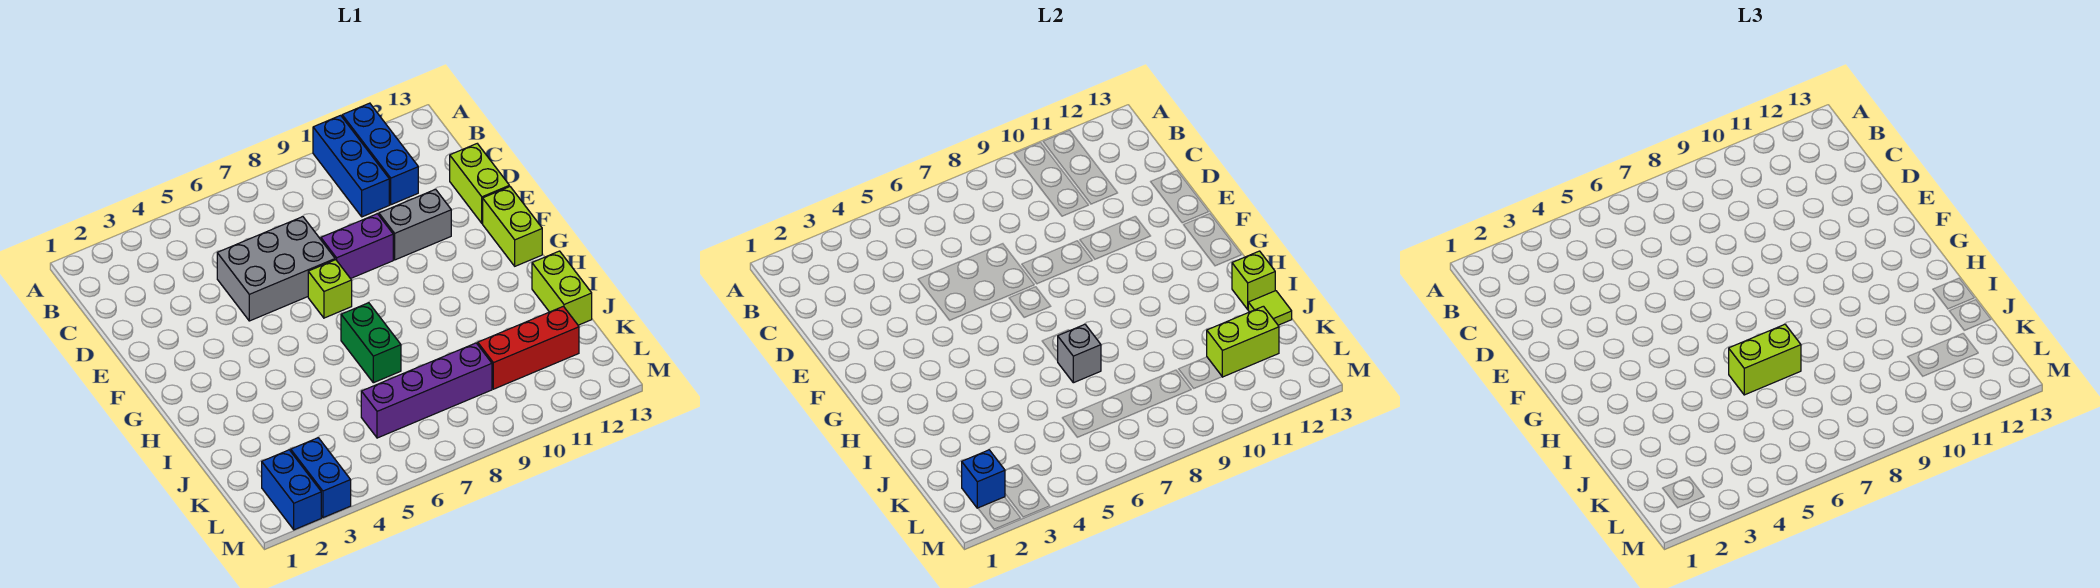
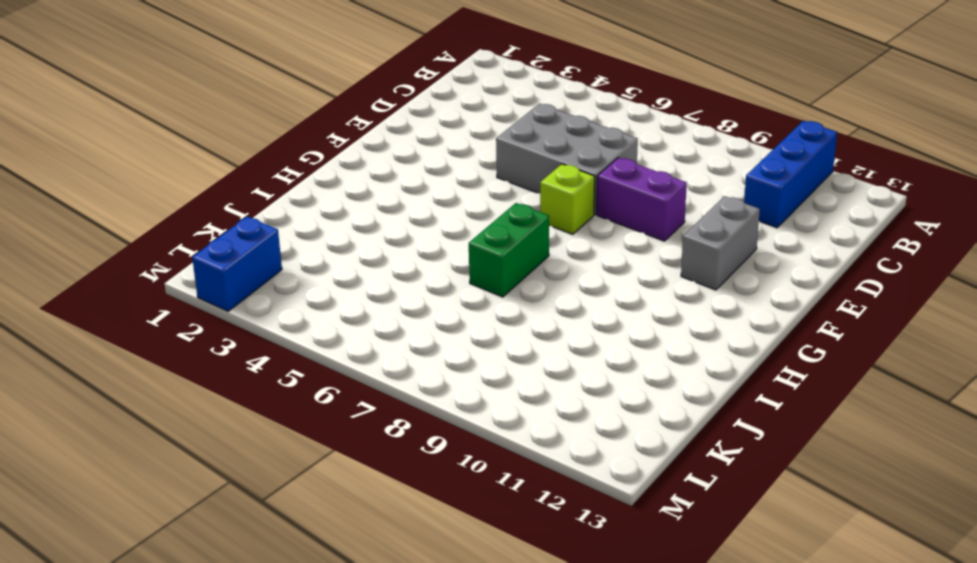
grey brick E11:F11 level 1 -> grey brick E10:E11 level 1
none -> blue brick A10:C10 level 1
none -> lime brick D13:E13 level 1
none -> lime brick F13:G13 level 1

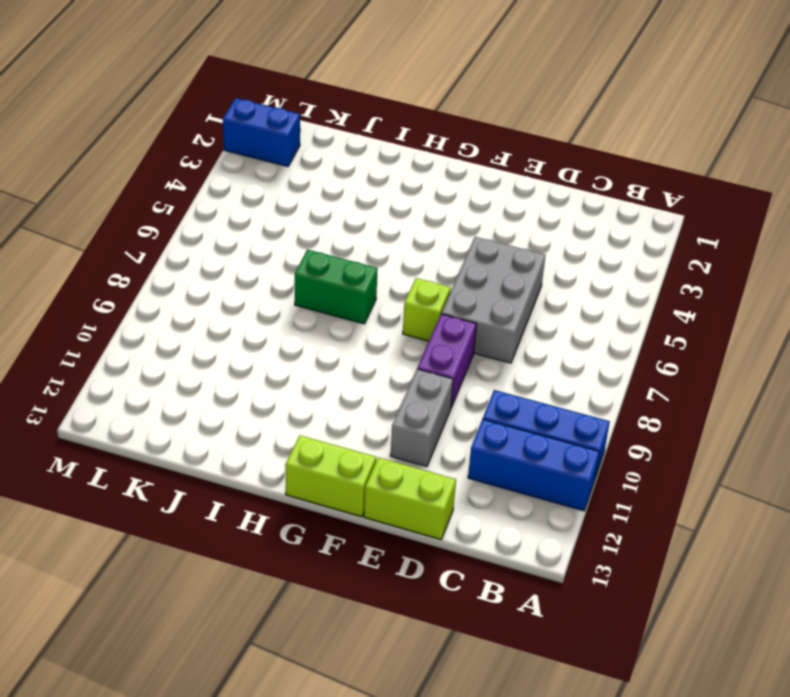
none -> lime brick I13:J13 level 1
none -> purple brick K6:K9 level 1
none -> red brick K10:K12 level 1

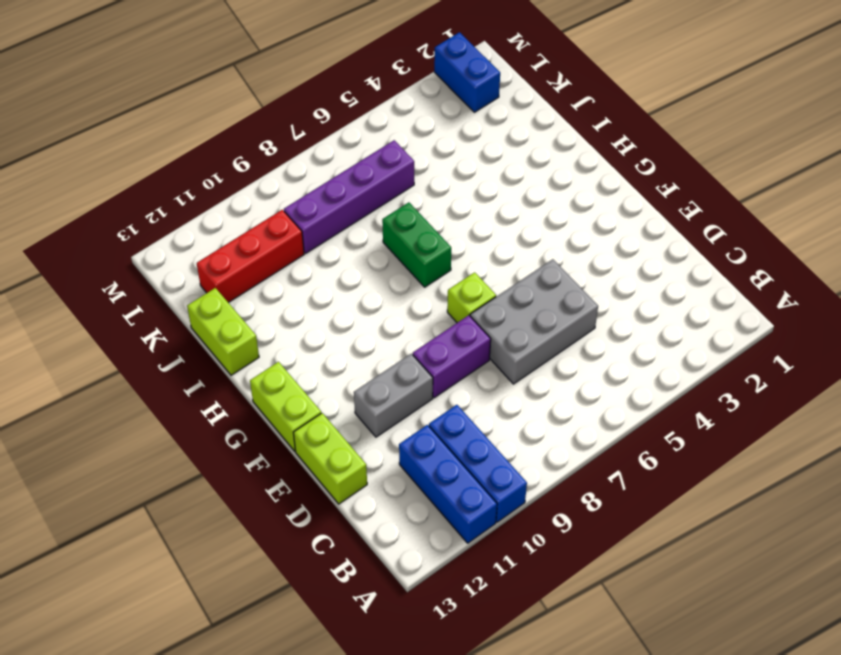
none -> blue brick L3:M3 level 1
none -> grey brick I7 level 2
none -> lime brick I13 level 2

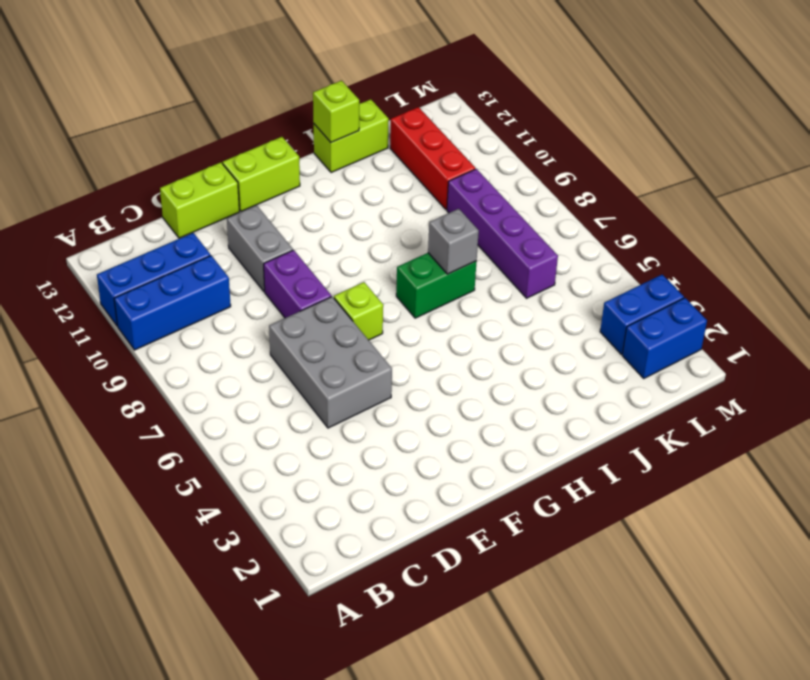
none -> lime tile J13 level 2
none -> lime brick K11:K12 level 2
none -> blue brick L2 level 2

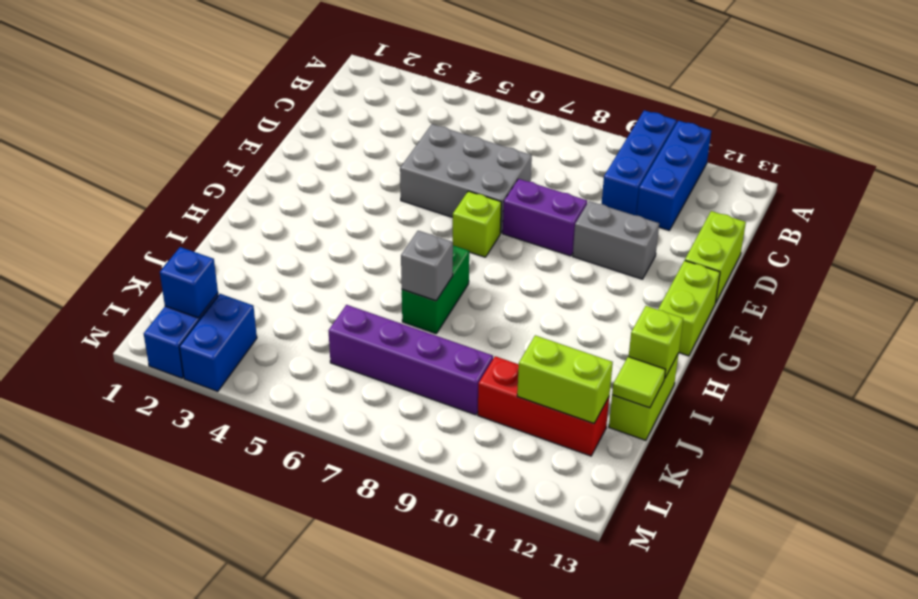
none -> lime brick I6:I7 level 3

